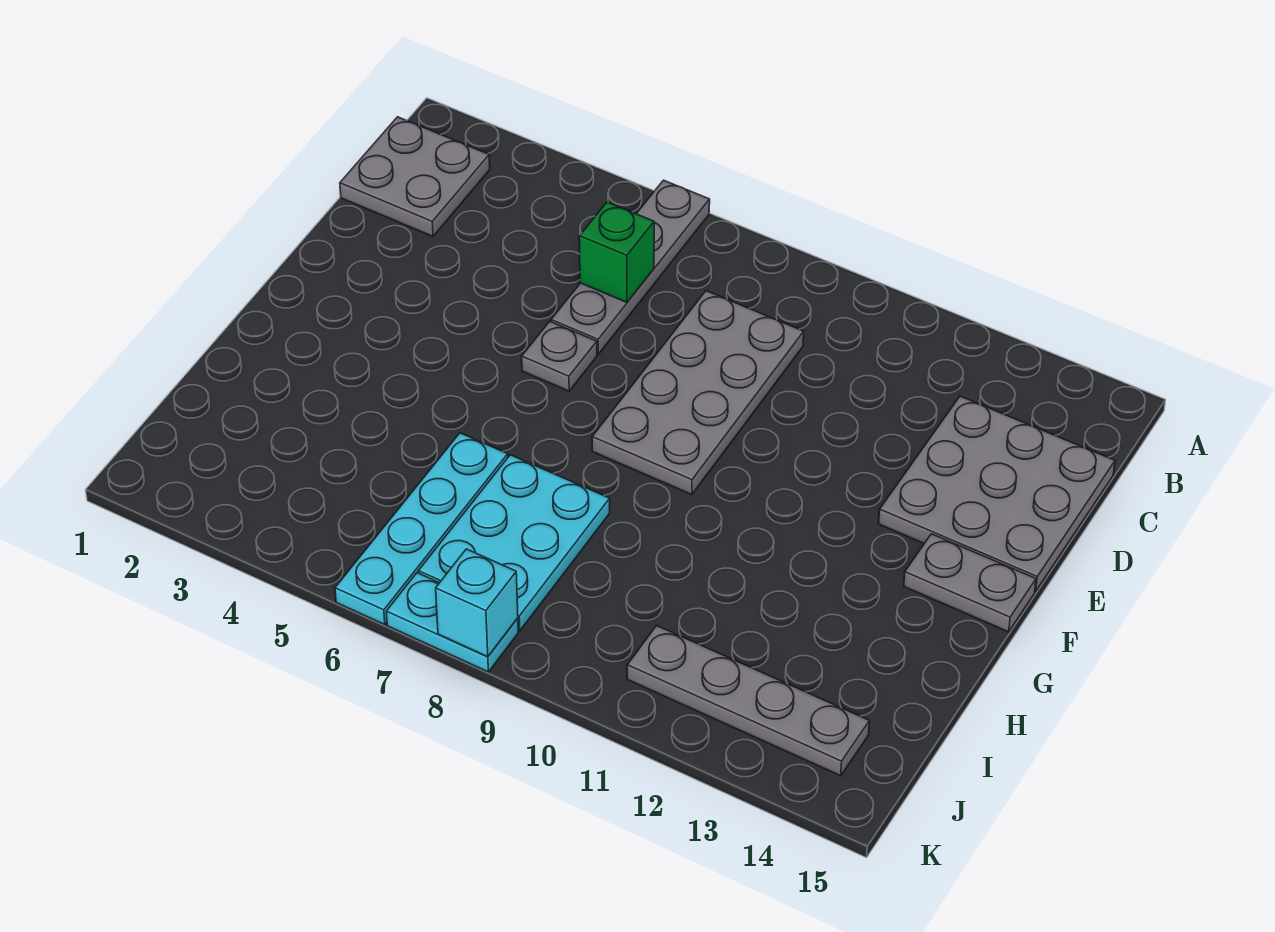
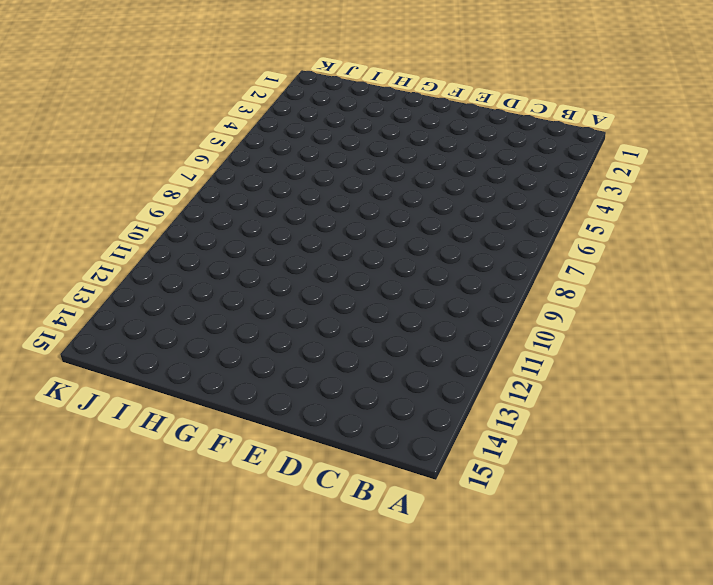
none -> grey plate A6:D6 level 1
none -> grey plate B1:C2 level 1
none -> grey plate C8:F9 level 1

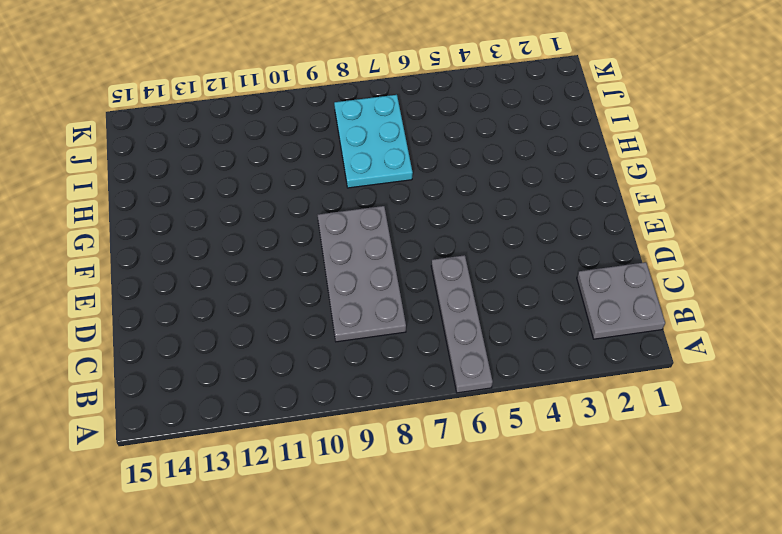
none -> grey plate C13:E15 level 1
none -> grey plate E6 level 1
none -> grey plate F14:F15 level 1

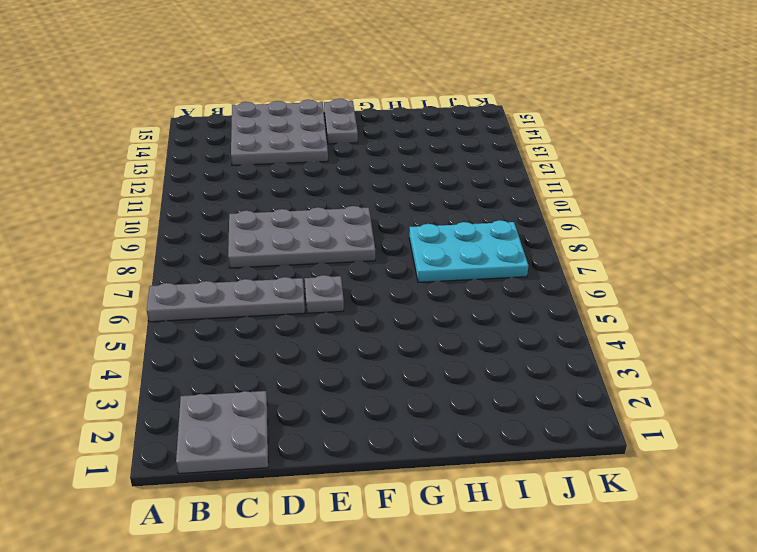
none -> cyan plate H6:K6 level 1
none -> grey plate J11:J14 level 1
none -> cyan plate K7:K8 level 1

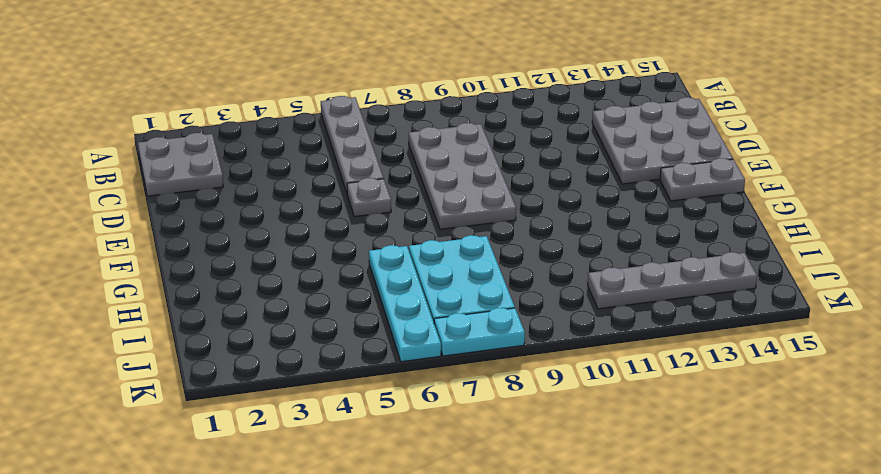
none -> green brick C6 level 2
none -> cyan brick K8 level 2

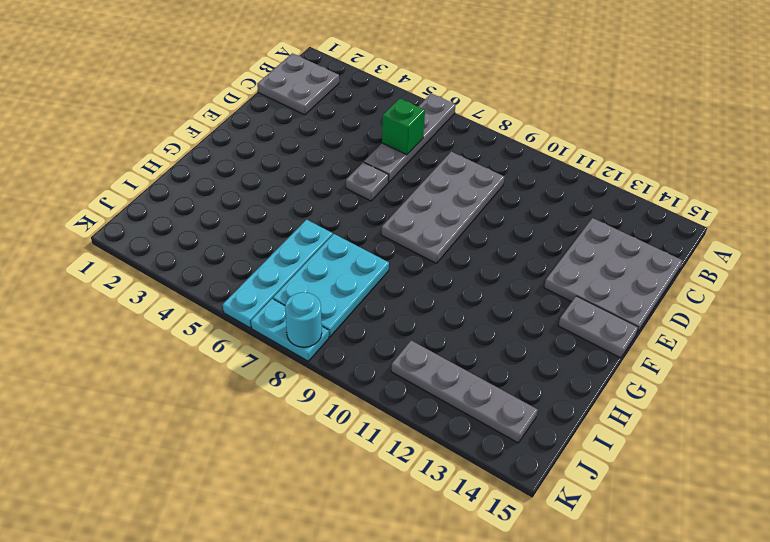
cyan round brick K8 level 2 -> cyan brick K8 level 2

